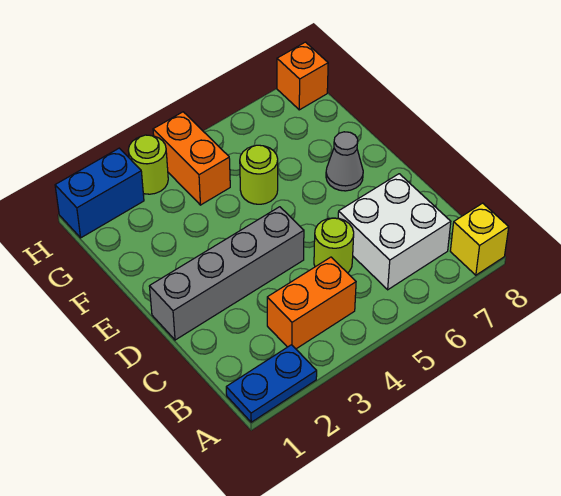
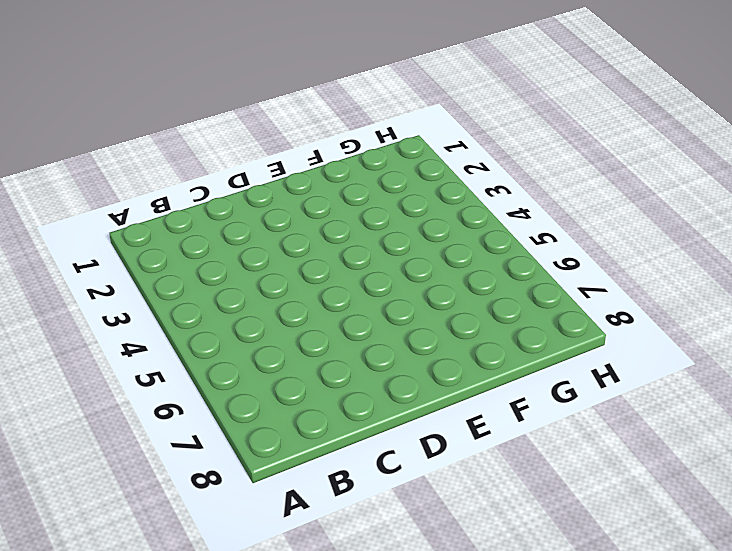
none -> blue plate A1:A2 level 1
none -> yellow brick A8 level 1
none -> orange brick B3:B4 level 1

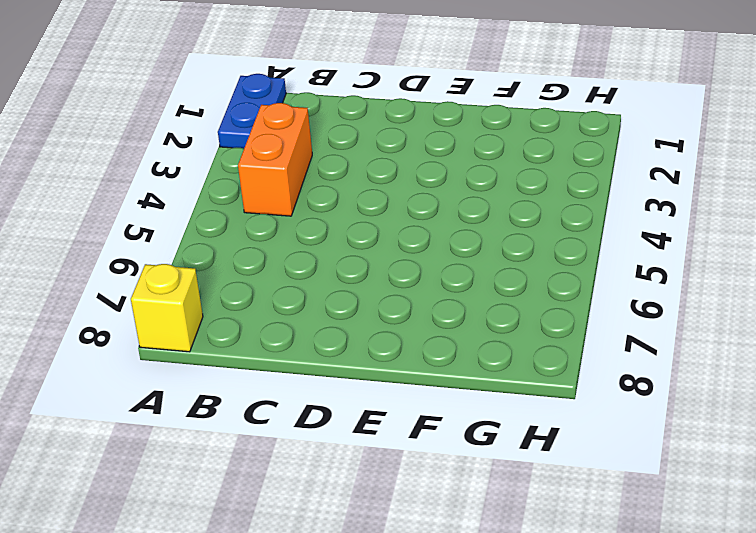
none -> white brick B6:C7 level 1
none -> lime round brick C5 level 1
none -> grey brick D1:D4 level 1

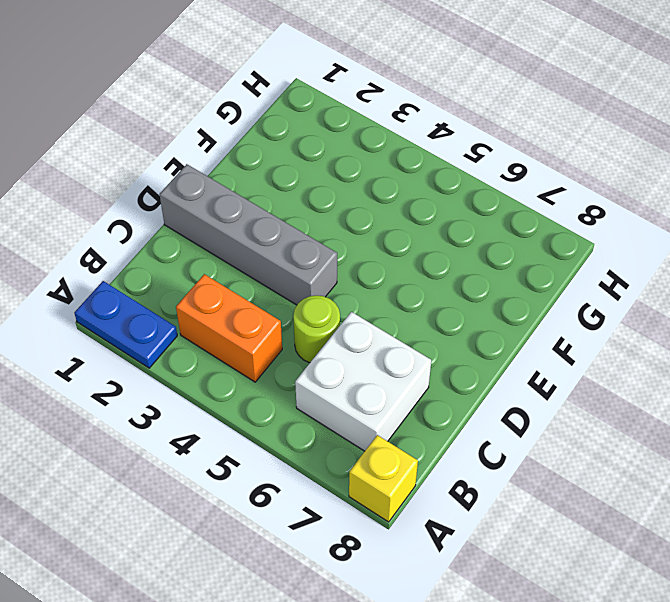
none -> grey cone E7 level 1
none -> lime round brick F5 level 1
none -> orange brick G4:H4 level 1

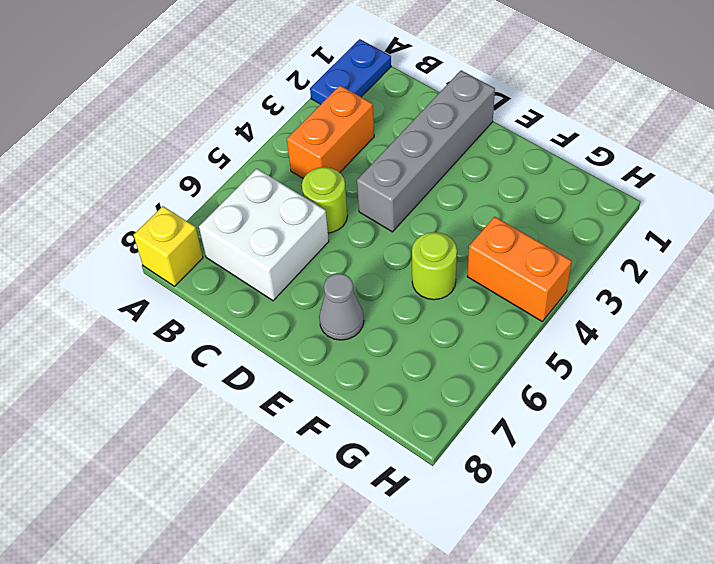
none -> blue brick H1:H2 level 1
none -> lime round brick H3 level 1
none -> orange brick H8 level 1

